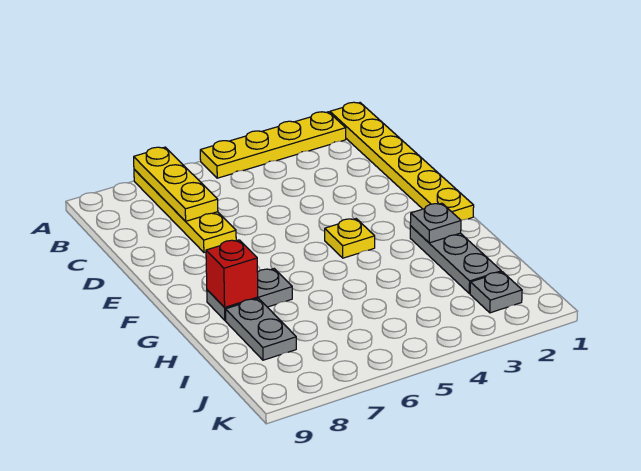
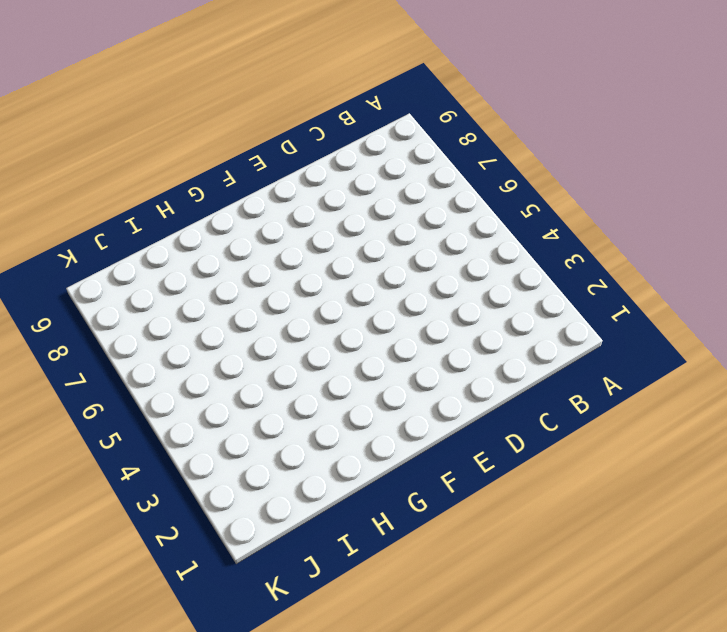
none -> yellow plate A1:F1 level 1
none -> yellow plate A2:A5 level 1

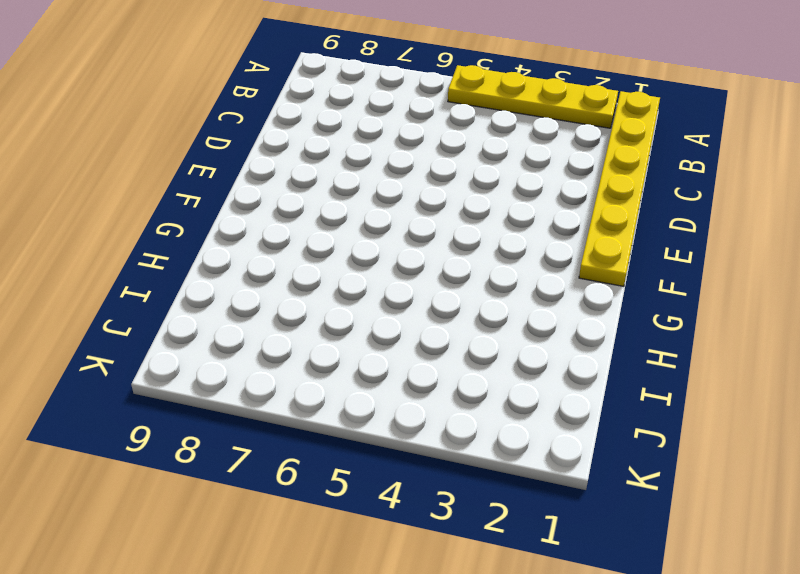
none -> yellow plate A7:D7 level 1
none -> yellow plate F4 level 1

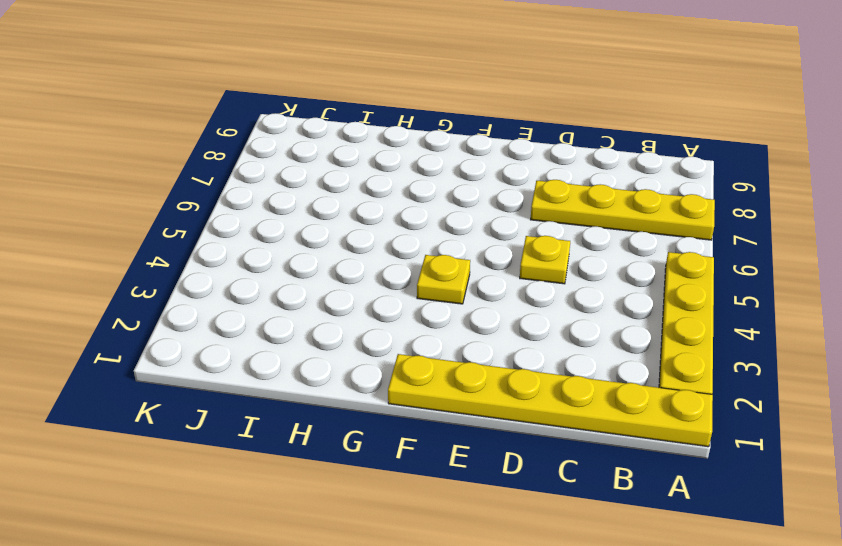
yellow plate D5 level 1 -> none
none -> grey plate G2:I2 level 1
none -> grey plate G7:G8 level 1

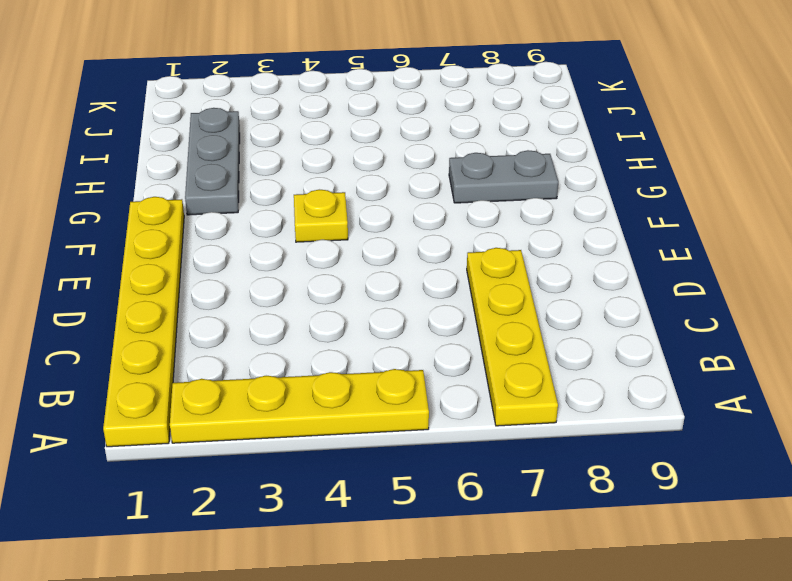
none -> grey plate H8:I8 level 1
none -> grey plate J2 level 1

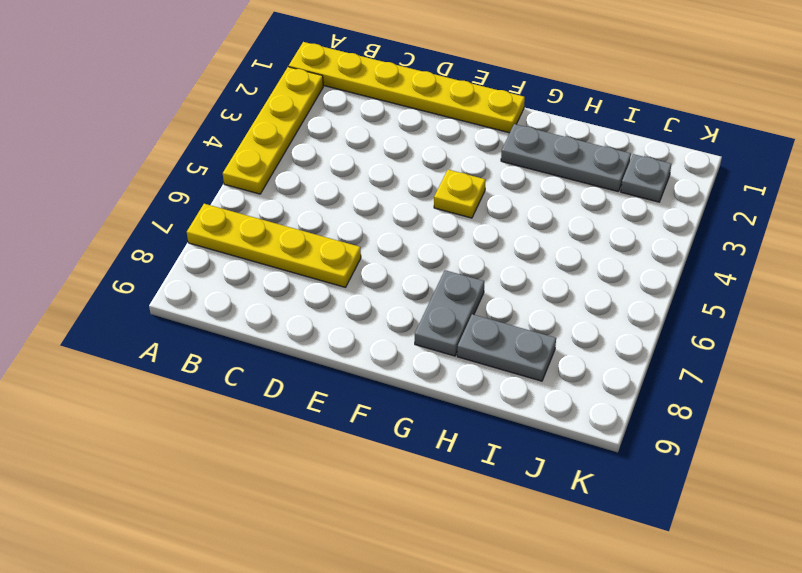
none -> yellow plate A7:C7 level 2
none -> grey plate G2 level 2

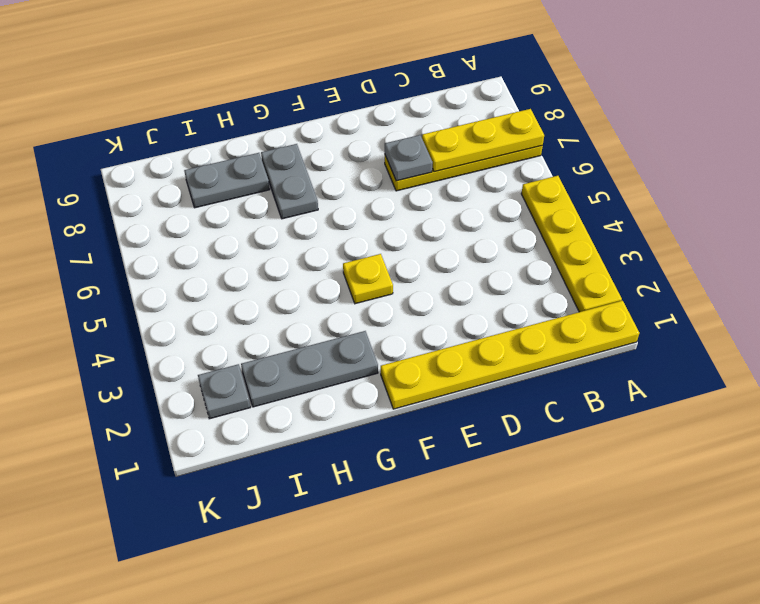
grey plate D7 level 2 -> grey plate G2 level 2
none -> red brick G8 level 2

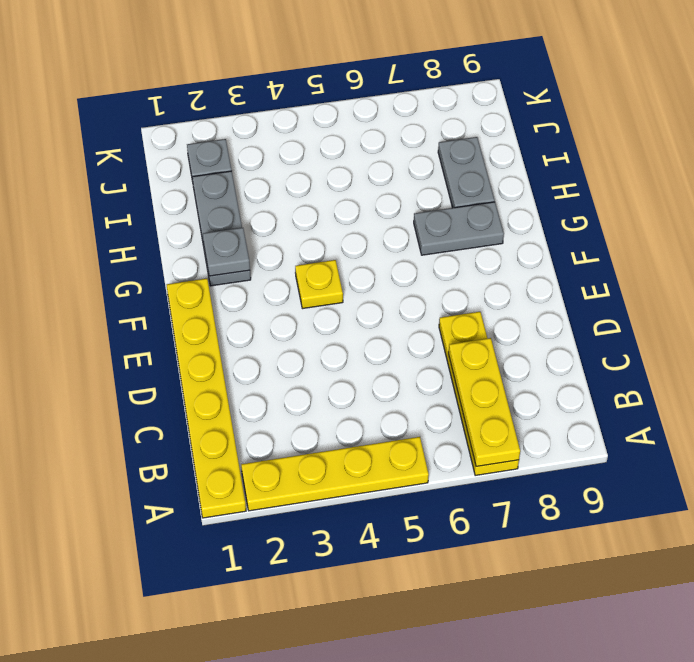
none -> red brick G8 level 2

